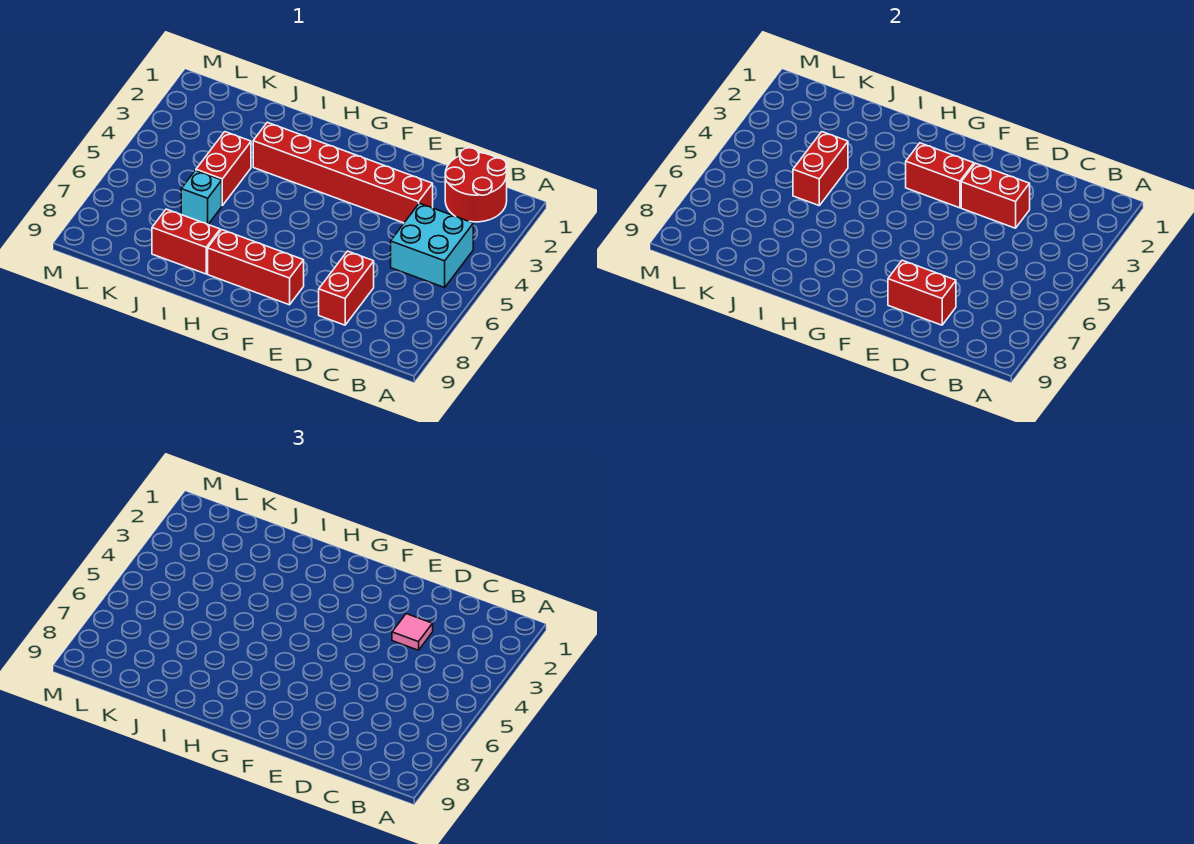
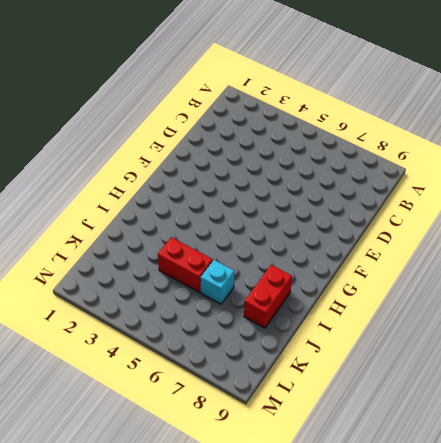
none -> red round brick B1:C2 level 1
none -> cyan brick B4:C5 level 1
none -> red brick D3:I3 level 1

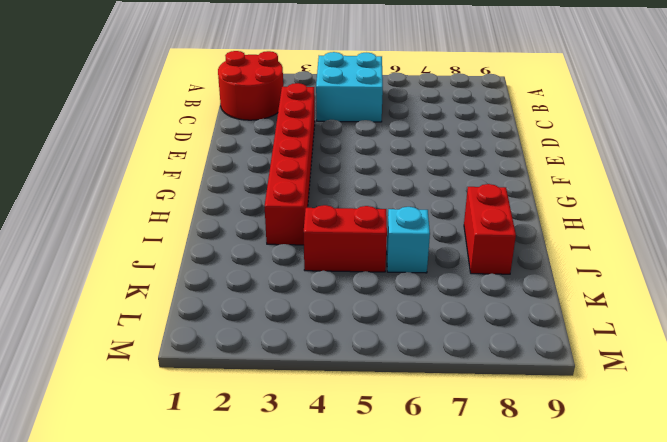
none -> red brick D7:D8 level 1
none -> red brick F8:H8 level 1
none -> red brick D3:E3 level 2

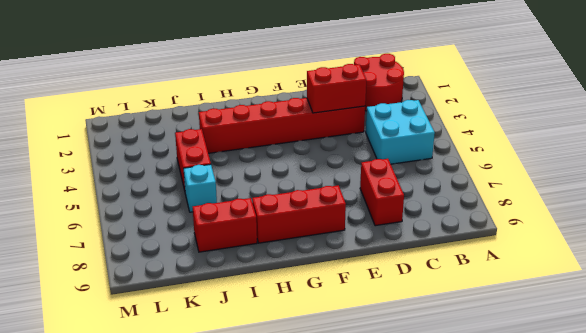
none -> red brick D8:E8 level 2
none -> red brick F3:G3 level 2
none -> red brick J4:J5 level 2

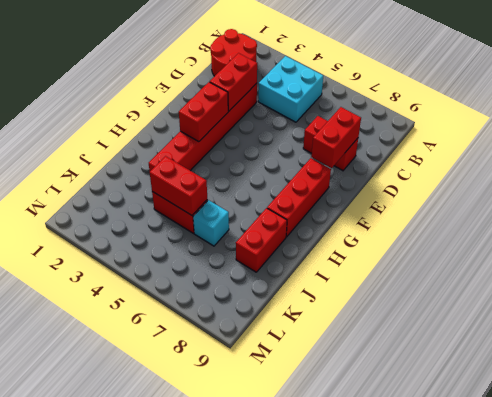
none -> pink tile D3 level 3

